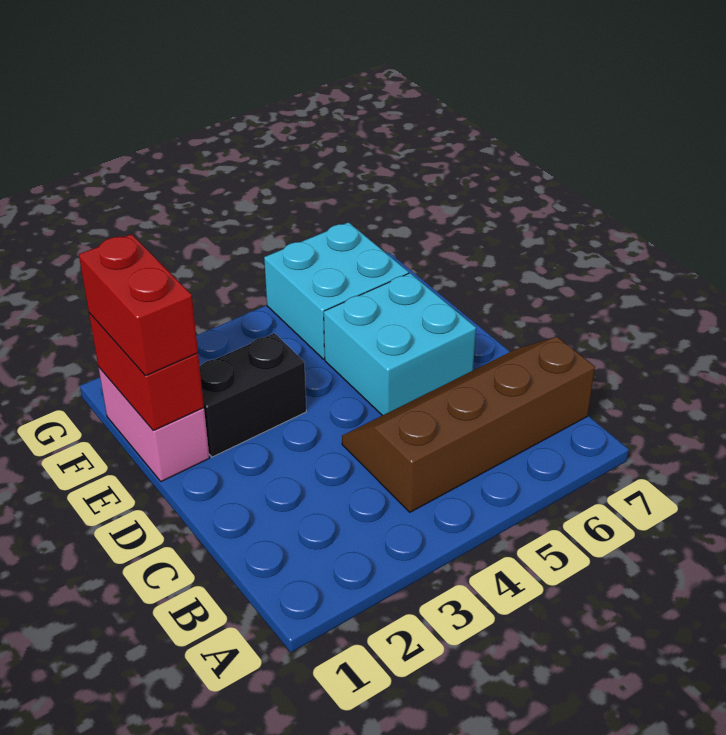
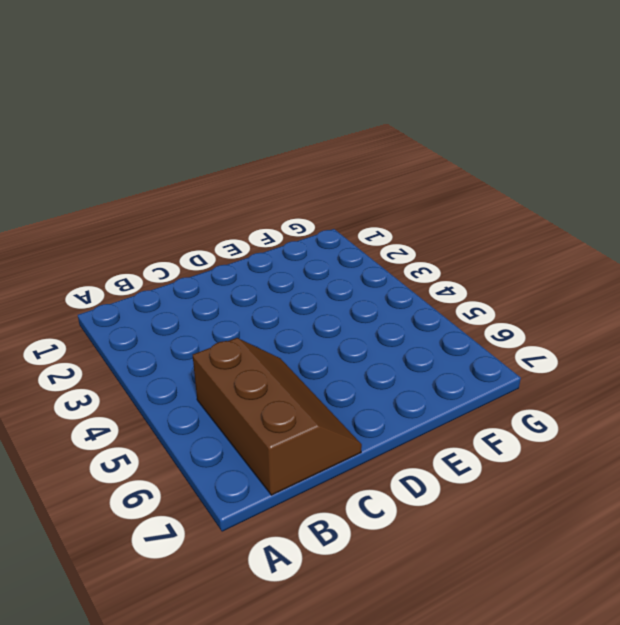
brown slope B5:C7 level 1 top B -> brown slope B4:C7 level 1 top B
none -> cyan brick D5:E6 level 1
none -> pink brick E1:F1 level 1

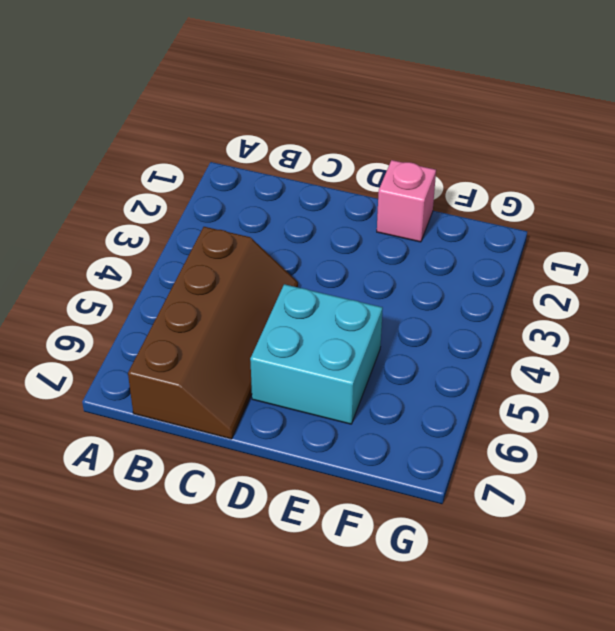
pink brick E1 level 1 -> pink brick E1:F1 level 1
none -> black brick E2:E3 level 1
none -> cyan brick F5:G6 level 1

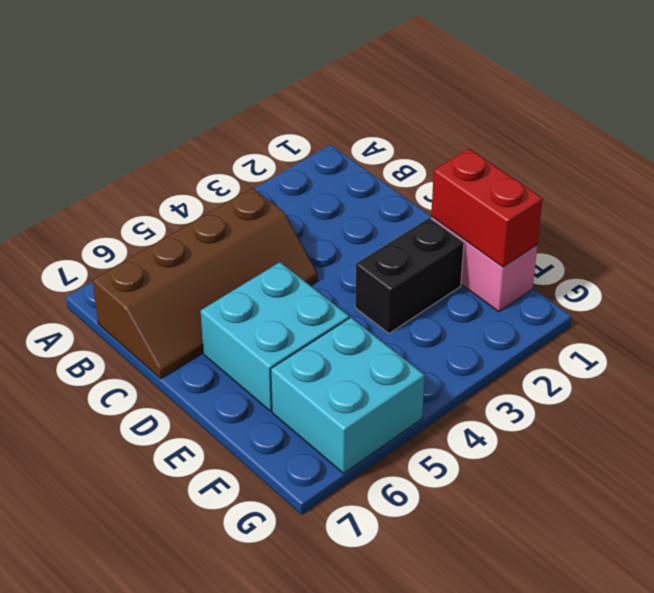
none -> red brick E1:F1 level 3

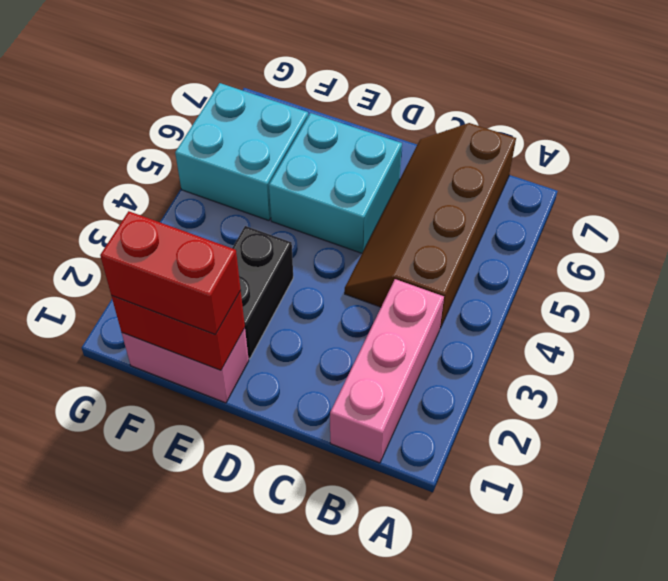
pink brick B1:B3 level 1 -> none

